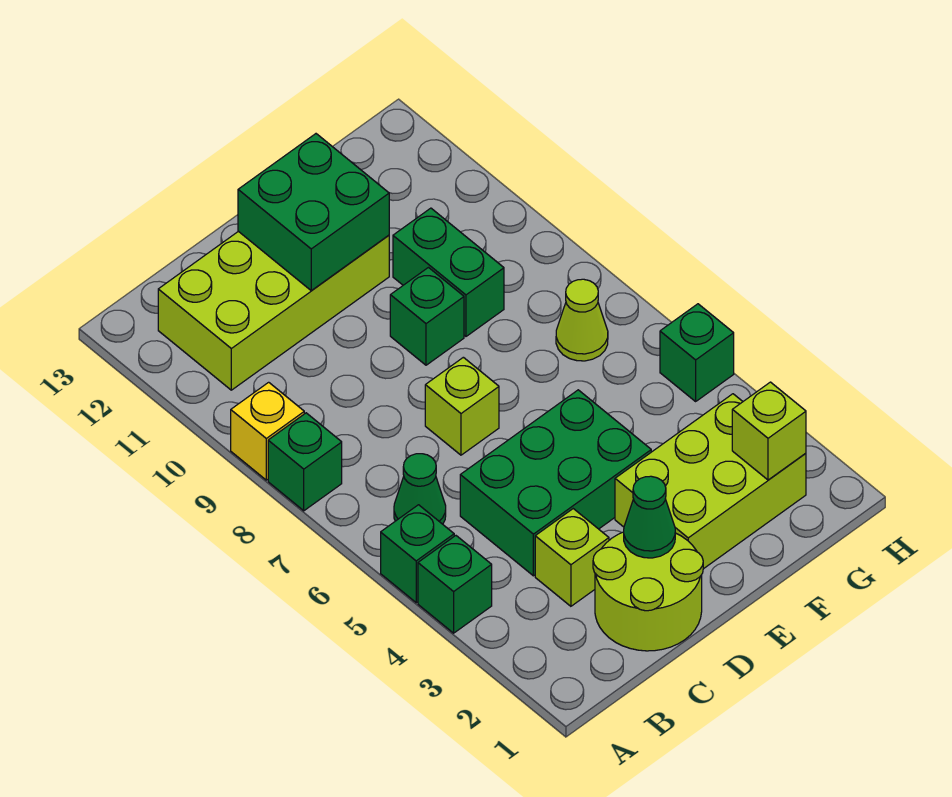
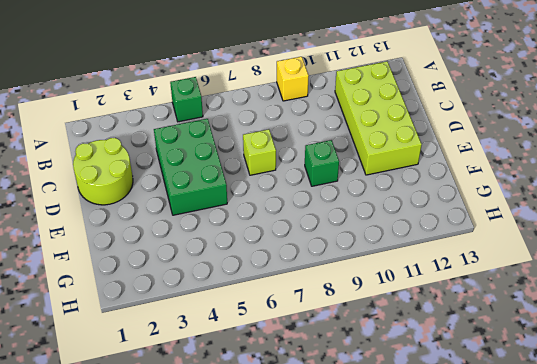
none -> green brick A4 level 1
none -> green brick A8 level 1
none -> green cone B6 level 1

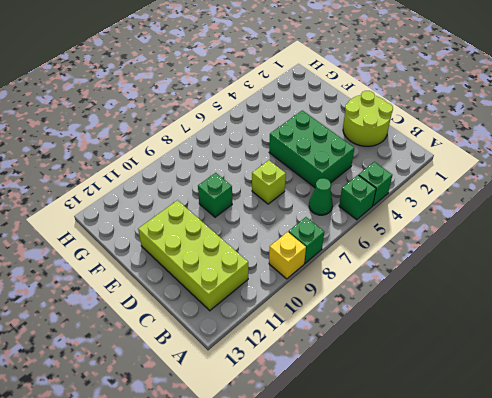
none -> lime brick C3 level 1
none -> lime brick E2:G3 level 1
none -> green brick F9:F10 level 1

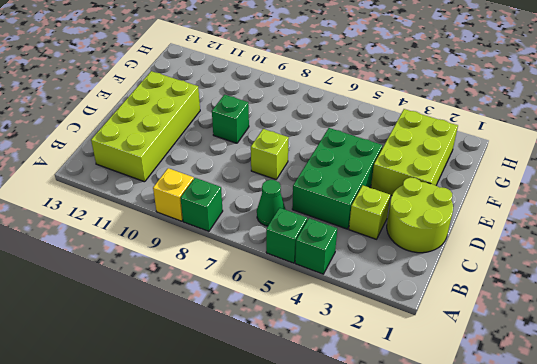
none -> green brick F9:F10 level 1
none -> lime cone G7 level 1
none -> green brick H5 level 1

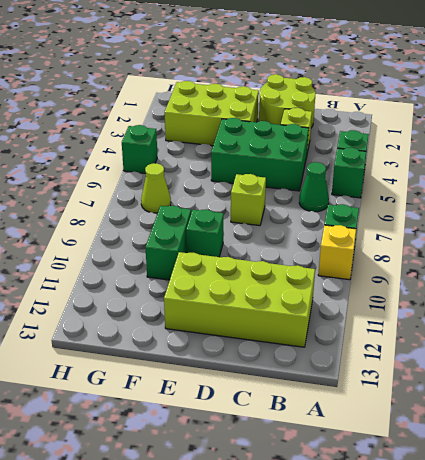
none -> green cone D2 level 2
none -> green brick D11:E12 level 2
none -> lime brick G2 level 2

